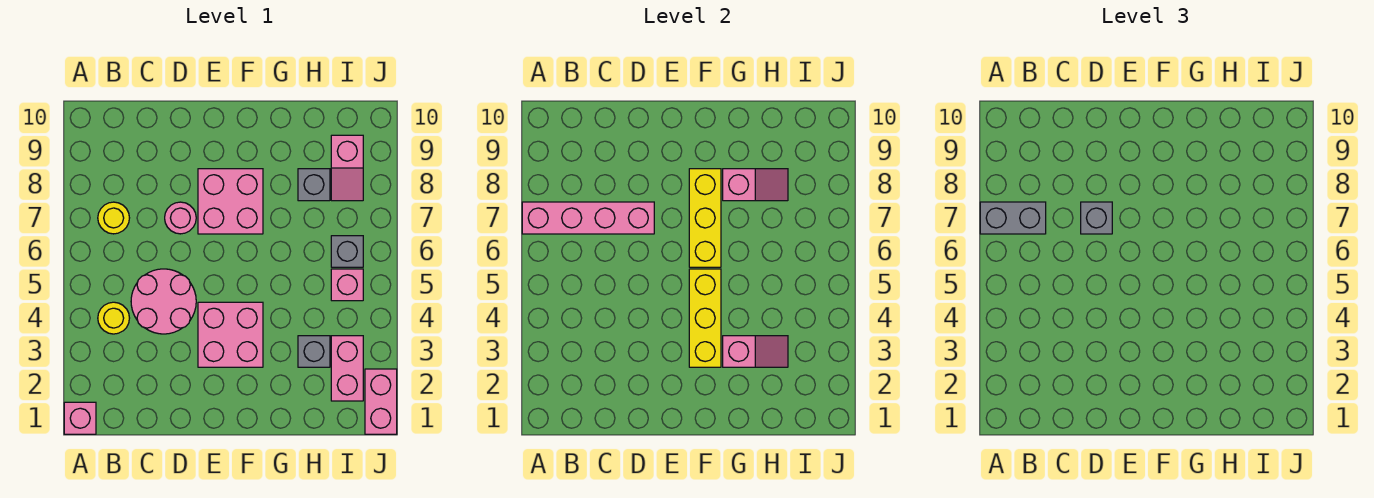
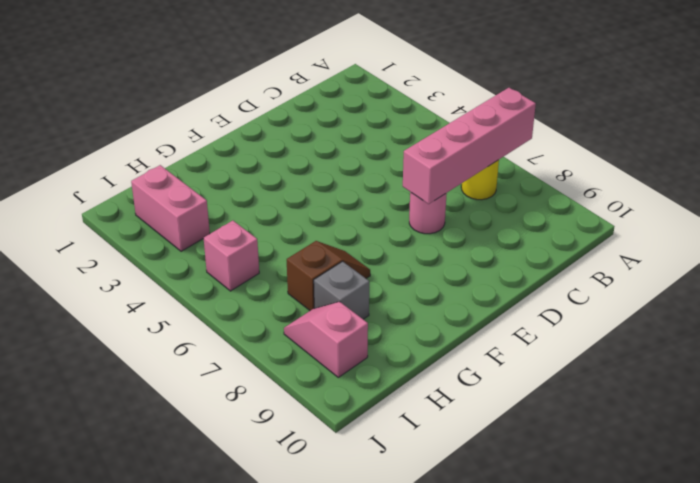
brown slope G7:H7 level 1 top H -> none
none -> pink brick A1 level 1
none -> yellow round brick B4 level 1
none -> pink round brick C4:D5 level 1

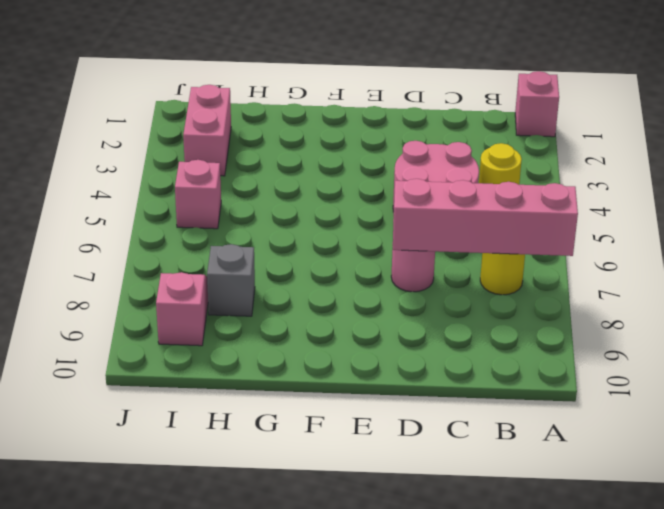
none -> pink brick E3:F4 level 1
none -> pink brick E7:F8 level 1
none -> grey brick H3 level 1

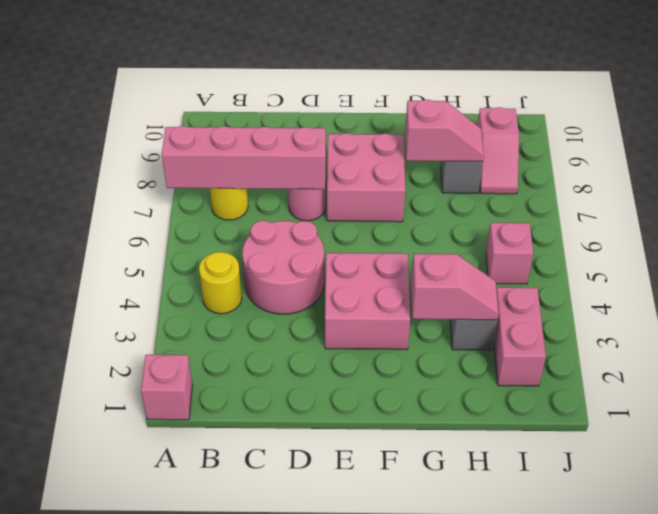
none -> grey brick I6 level 1
none -> pink brick J1:J2 level 1
none -> yellow brick F3:F5 level 2

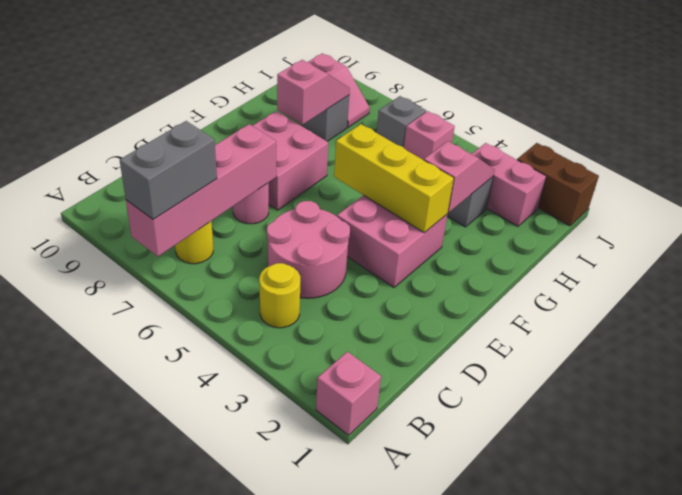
brown brick J1:J2 level 1 -> pink brick J1:J2 level 1
none -> yellow brick F6:F8 level 2
none -> grey brick D7 level 3

